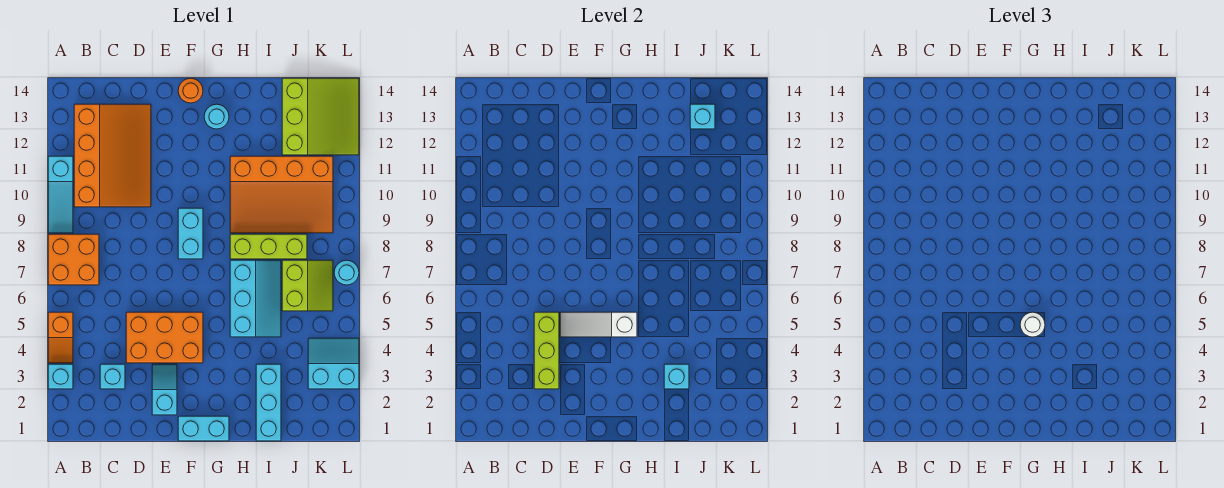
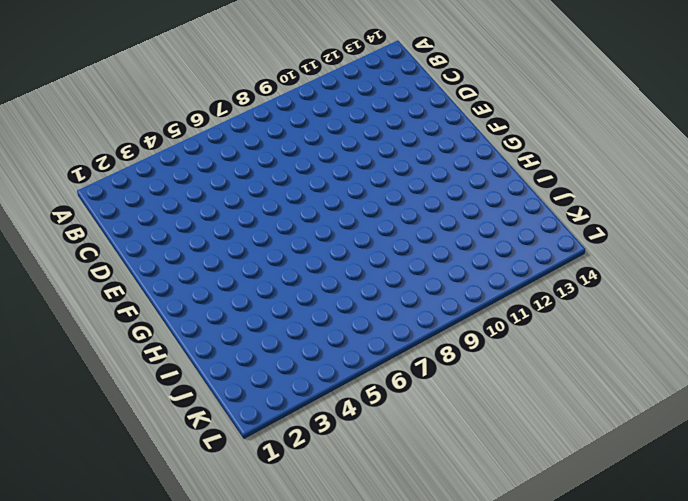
none -> cyan brick A3 level 1
none -> orange slope A4:A5 level 1 top 5
none -> orange brick A7:B8 level 1

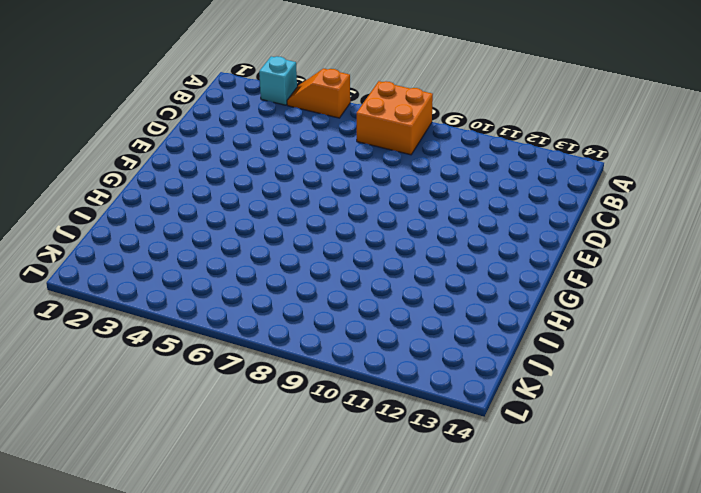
none -> cyan slope A9:A11 level 1 top 11
none -> orange slope B10:D13 level 1 top B
none -> cyan brick C3 level 1

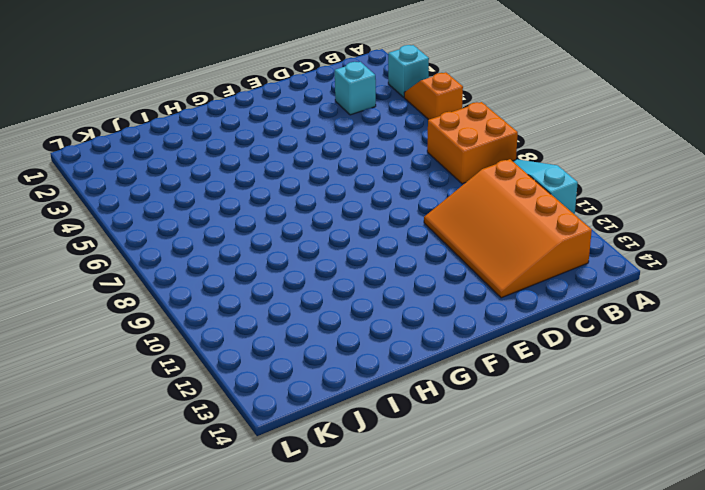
none -> orange brick D4:F5 level 1
none -> cyan slope E2:E3 level 1 top 2
none -> cyan brick F1:G1 level 1

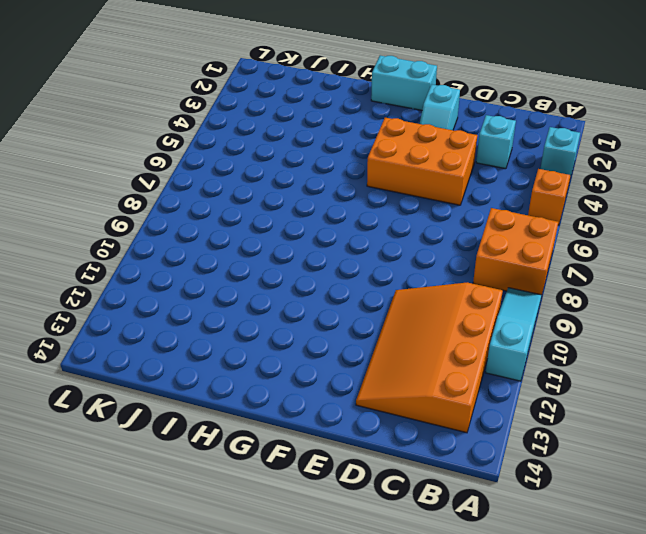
none -> cyan brick F8:F9 level 1
none -> orange round brick F14 level 1
none -> cyan round brick G13 level 1

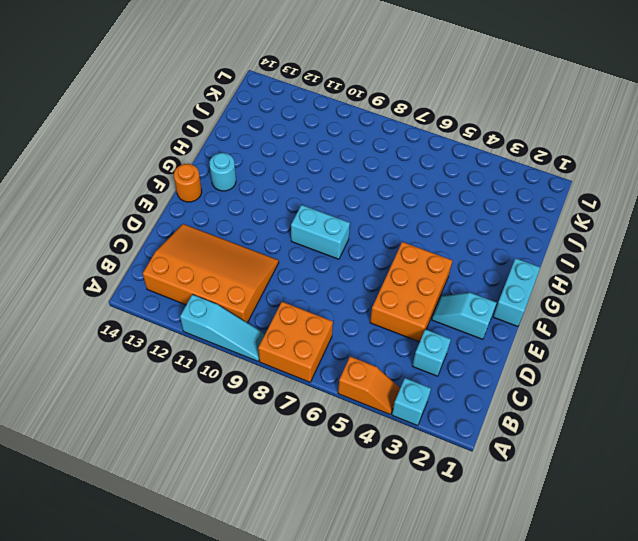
none -> cyan slope H5:I7 level 1 top H
none -> lime brick H8:J8 level 1
none -> orange slope H9:K11 level 1 top 11

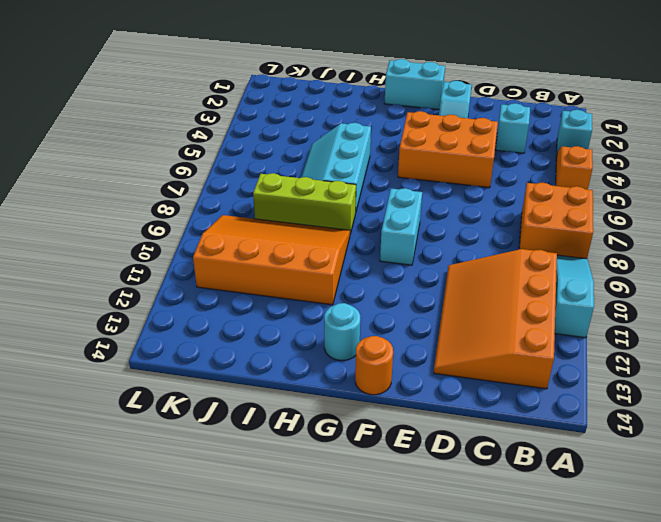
none -> cyan brick I1:I3 level 1
none -> lime slope J6:K7 level 1 top J
none -> lime slope J12:L14 level 1 top J

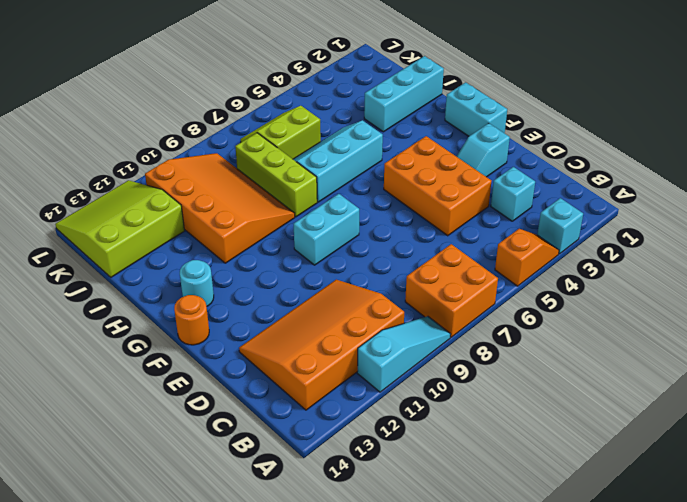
none -> cyan slope K3:L4 level 1 top 3
none -> cyan round brick L7 level 1
none -> lime brick D3:D5 level 2

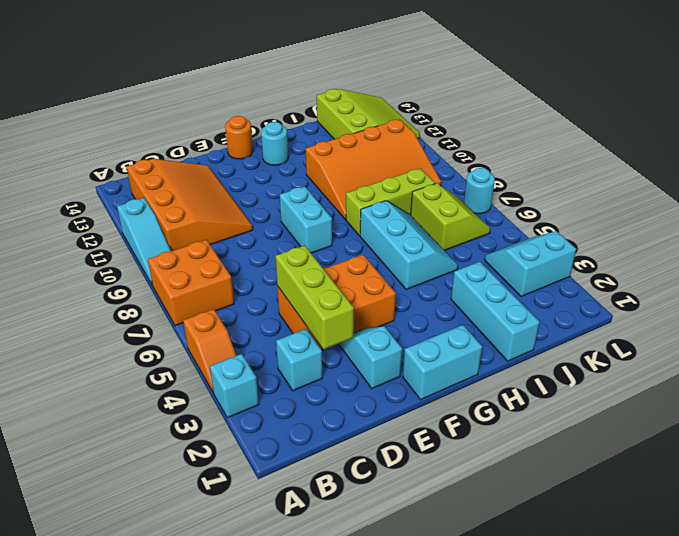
none -> white slope E5:G5 level 2 top G
none -> cyan brick I3 level 2
none -> cyan brick J13 level 2

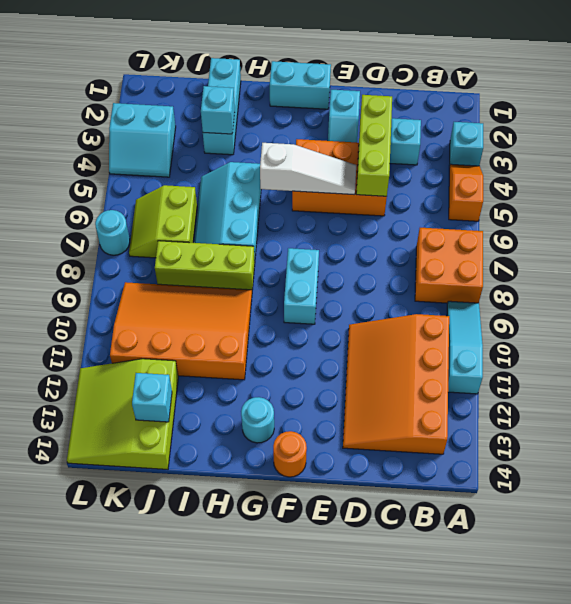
none -> white round brick G5 level 3

